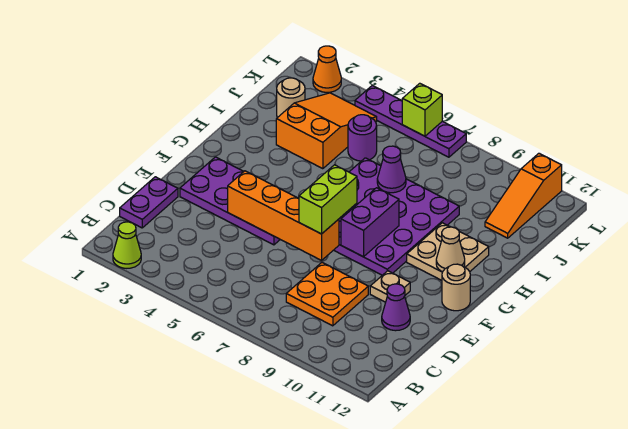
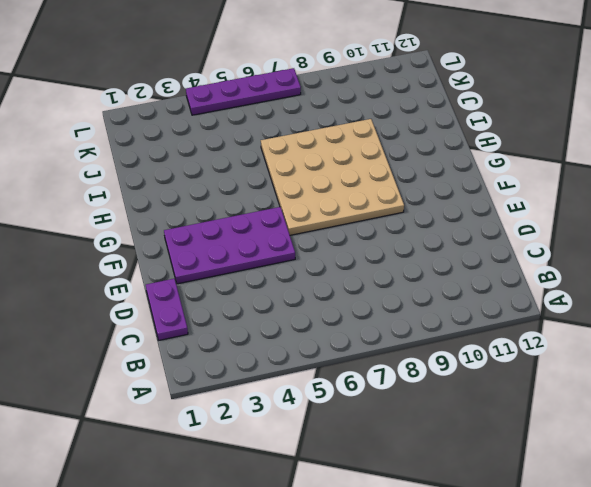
tan plate F6:I9 level 1 -> purple plate F6:I9 level 1
none -> lime cone A2 level 1
none -> orange plate C8:D9 level 1
none -> purple cone D11 level 1

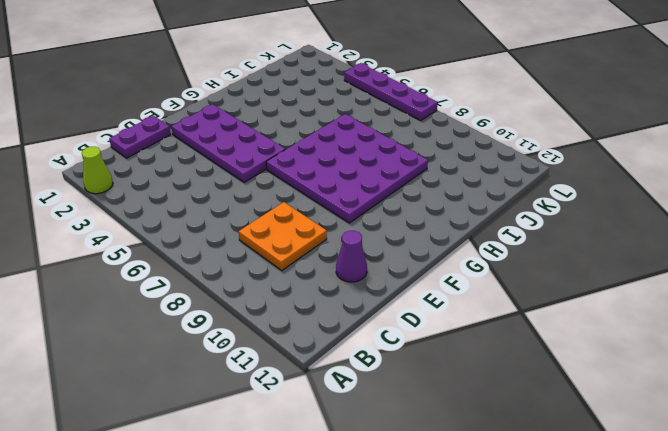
none -> tan plate E10 level 1
none -> tan round brick F12 level 1
none -> tan plate G10:H11 level 1

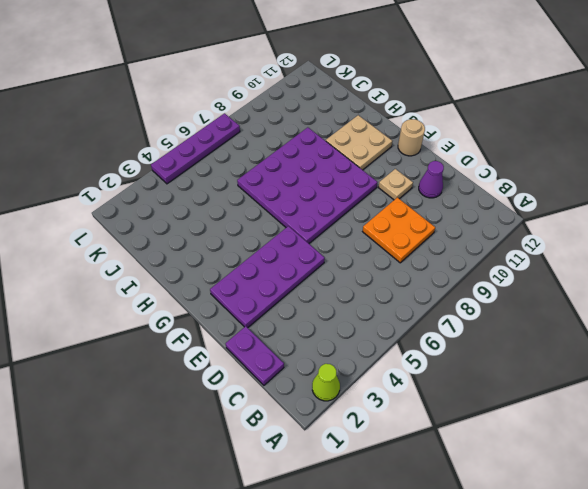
none -> orange slope I3:K4 level 1 top I
none -> tan round brick J2 level 1
none -> purple round brick J5 level 1

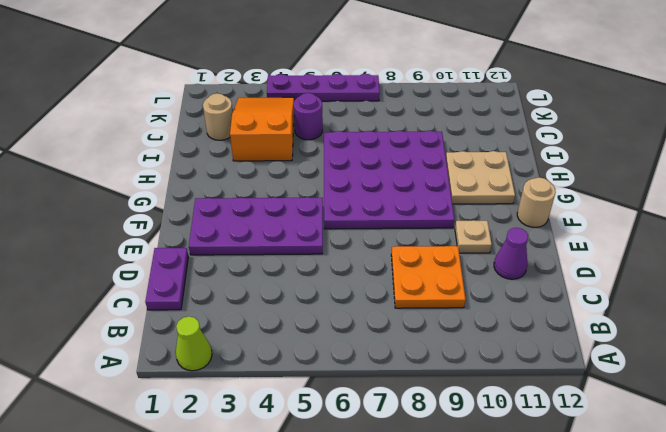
none -> orange slope J11:L11 level 1 top L
none -> orange cone L2 level 1
none -> orange brick E4:E7 level 2

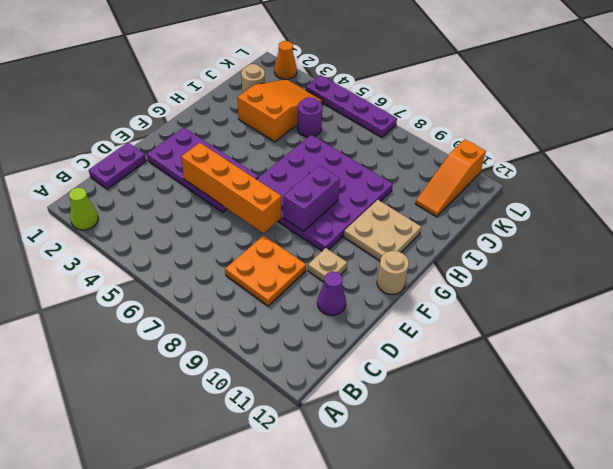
none -> tan cone G11 level 2
none -> purple cone I7 level 2
none -> lime brick L6 level 2

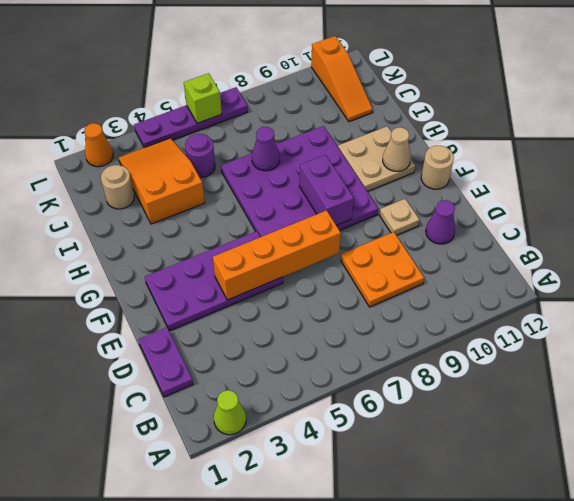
none -> lime brick E7:F7 level 3

